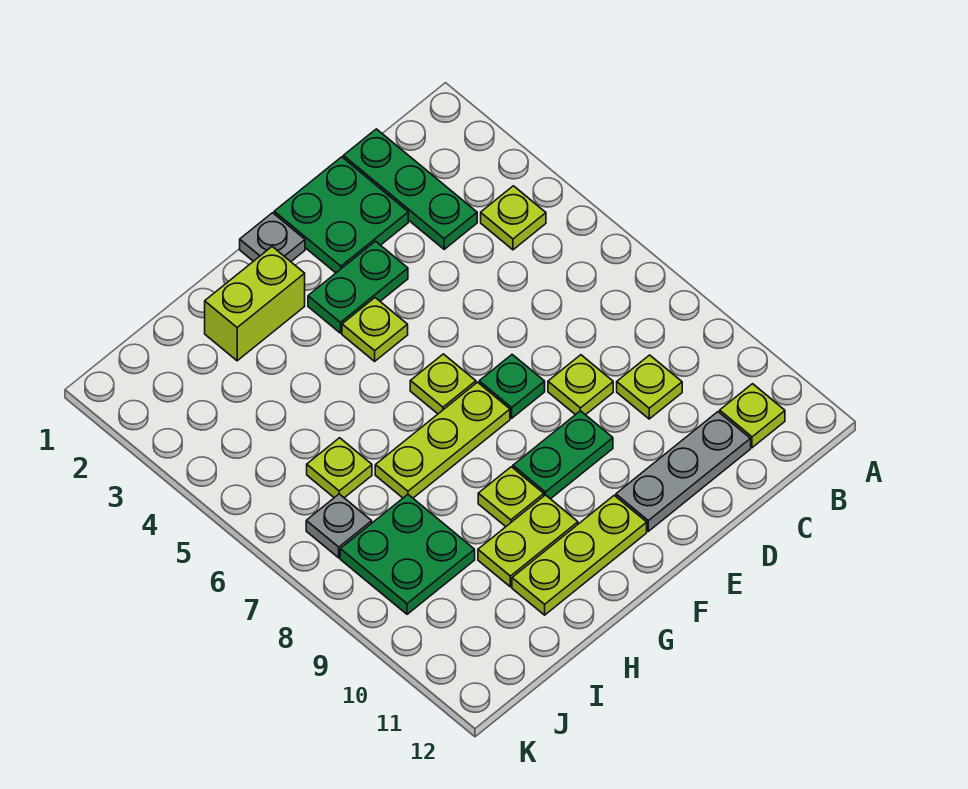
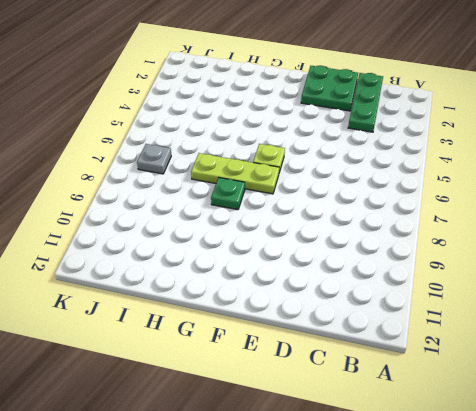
green plate G8 level 1 -> green plate E7 level 1
none -> lime plate B4 level 1
none -> lime plate B11 level 1
none -> lime plate C9 level 1

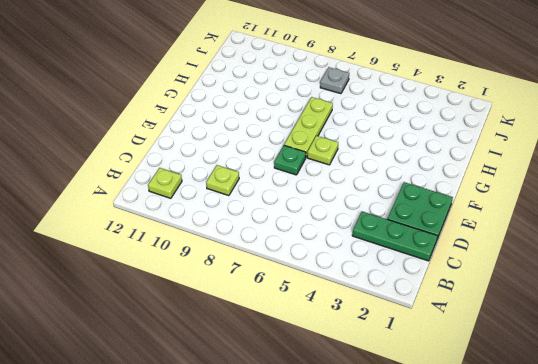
none -> lime plate B4 level 1
none -> grey plate C11:E11 level 1
none -> lime plate D8 level 1

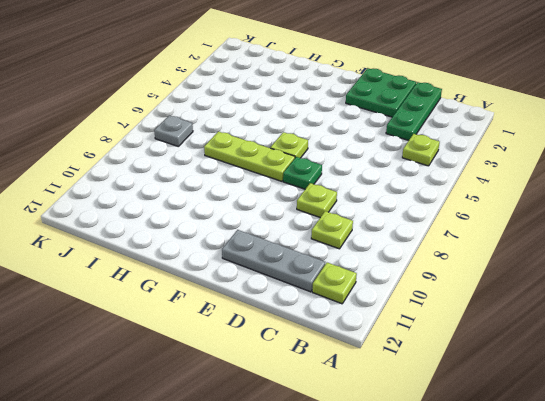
none -> green plate E3:F3 level 1
none -> green plate E9:F9 level 1
none -> grey plate F1 level 1

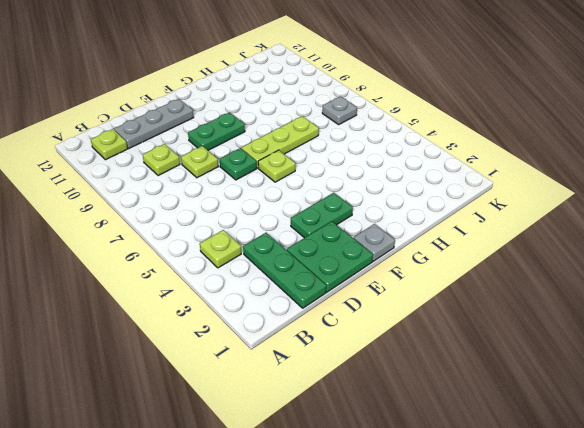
none -> lime plate F4 level 1
none -> lime plate F11:H11 level 1
none -> lime brick G2:H2 level 1

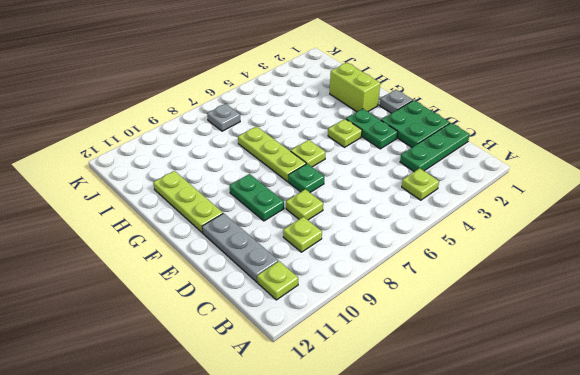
none -> lime plate G9 level 1
none -> lime plate G10:H10 level 1
none -> lime plate I6 level 1

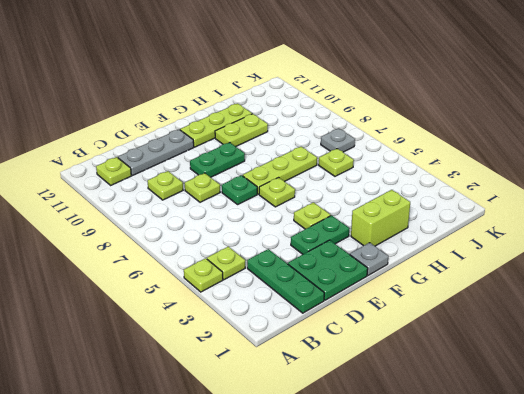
lime plate A4 level 1 -> lime plate G9 level 1
none -> green plate I8:J9 level 1

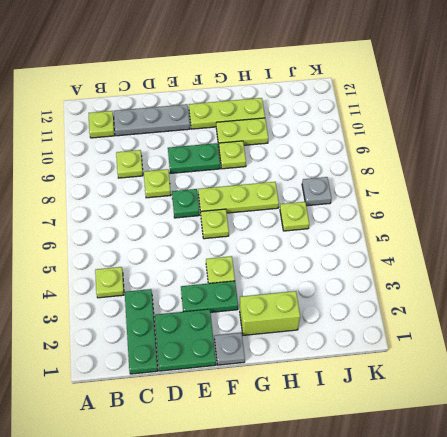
none -> green plate I8:J9 level 1

